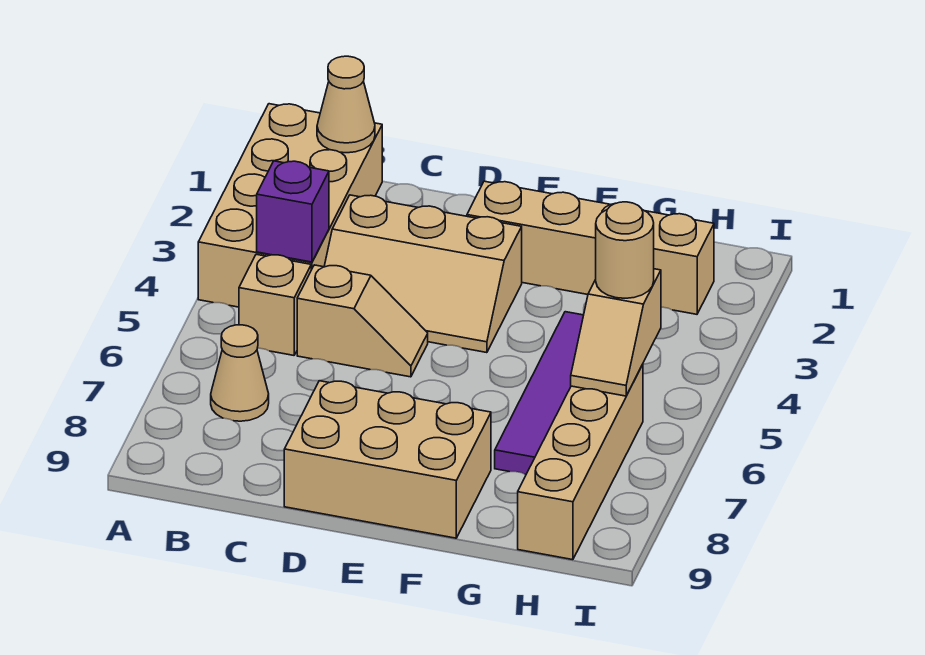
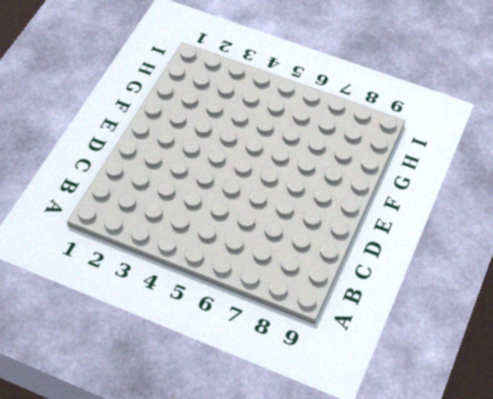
none -> tan brick A1:B4 level 1
none -> tan brick B5 level 1
none -> tan cone B7 level 1

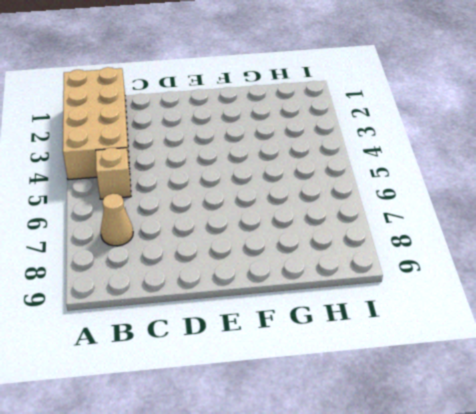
none -> tan slope C3:E4 level 1 top 3
none -> tan slope C5:D5 level 1 top C
none -> tan brick D8:F9 level 1

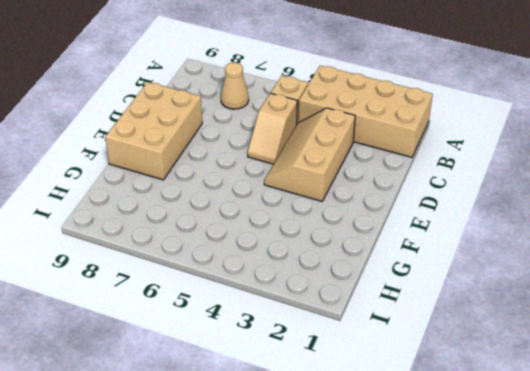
none -> tan brick E2:H2 level 1
none -> purple tile G4:G7 level 1
none -> tan brick H6:H9 level 1

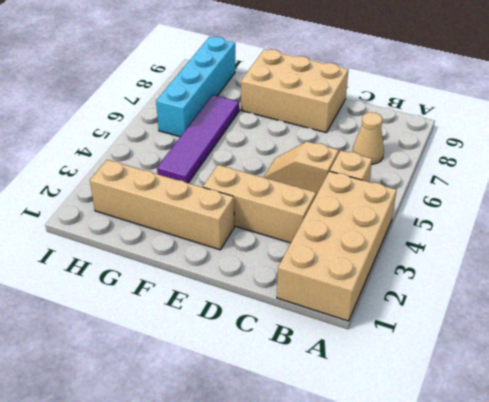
cyan brick H6:H9 level 1 -> tan brick H6:H9 level 1
none -> tan cone B1 level 2
none -> purple brick B4 level 2
none -> tan slope H5:H6 level 2 top 5

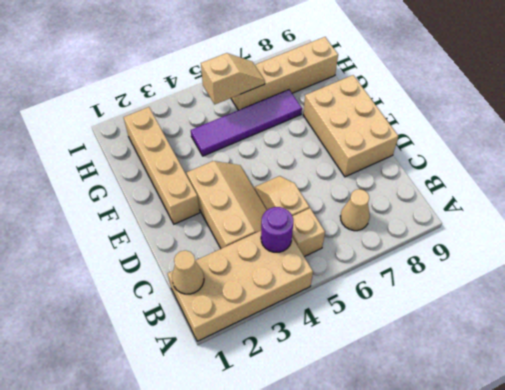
purple round brick B4 level 2 -> purple brick B4 level 2
none -> tan round brick H5 level 3

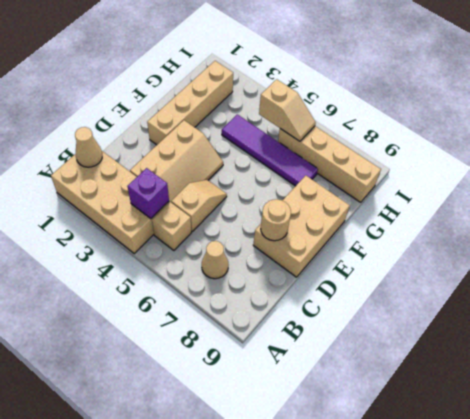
tan round brick D8 level 2 -> tan round brick H5 level 3

